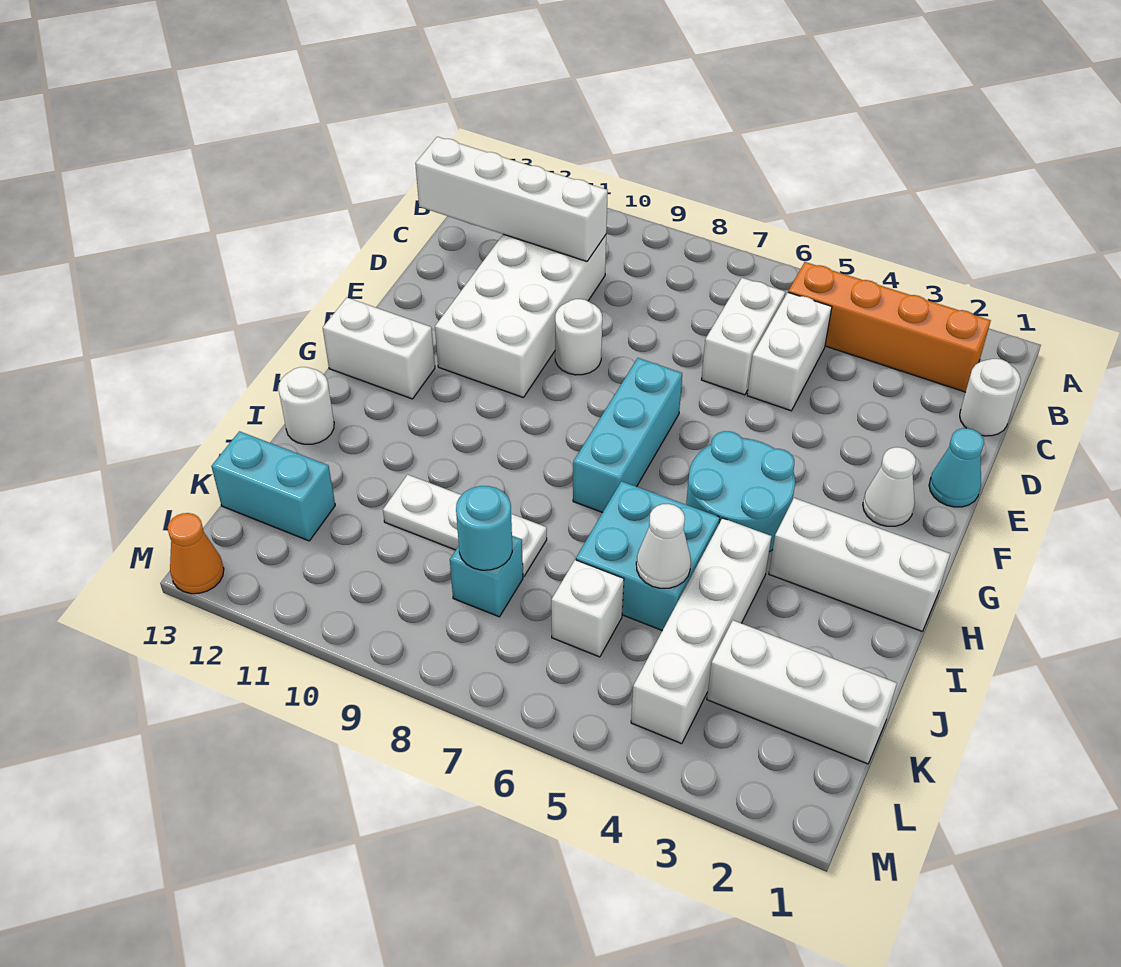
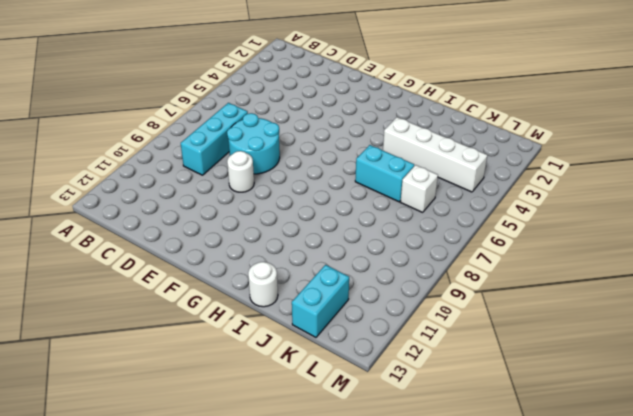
cyan brick C7:C9 level 1 -> cyan brick F7:H7 level 1
cyan round brick D7:E8 level 1 -> cyan round brick G4:H5 level 1
cyan brick I6:J6 level 1 -> cyan brick I5:J6 level 1
none -> orange brick B2:B5 level 1
none -> white round brick C1 level 1
none -> white brick C5:D5 level 1

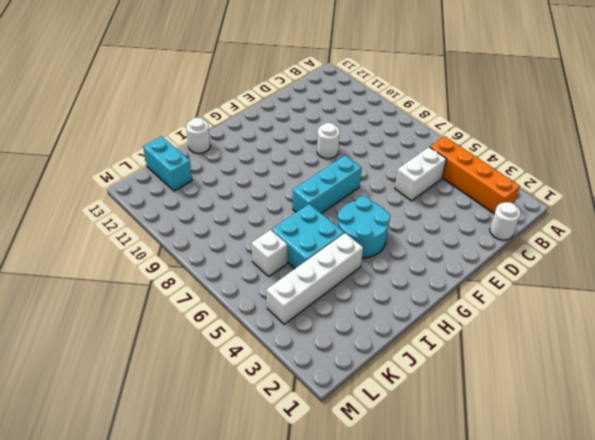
none -> white brick C6:D6 level 1
none -> white brick C10:F11 level 1
none -> cyan cone E1 level 1

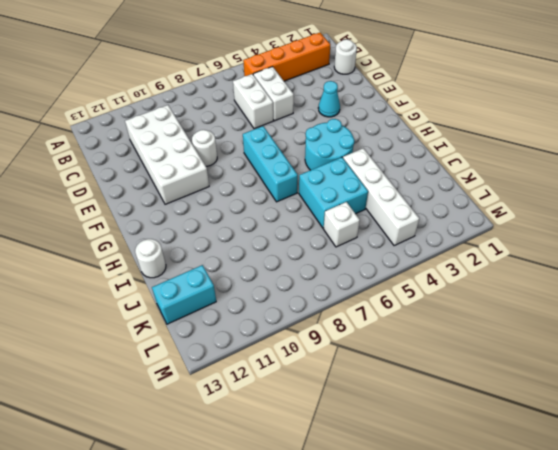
cyan cone E3 level 1 -> cyan cone E1 level 1
none -> white cone F2 level 1
none -> white brick G12:G13 level 1
none -> white brick H1:H3 level 1

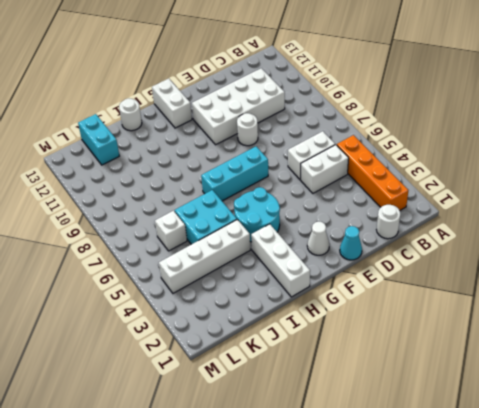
none -> white plate J8:J10 level 1
none -> white brick K1:K3 level 1
none -> cyan brick K8 level 1

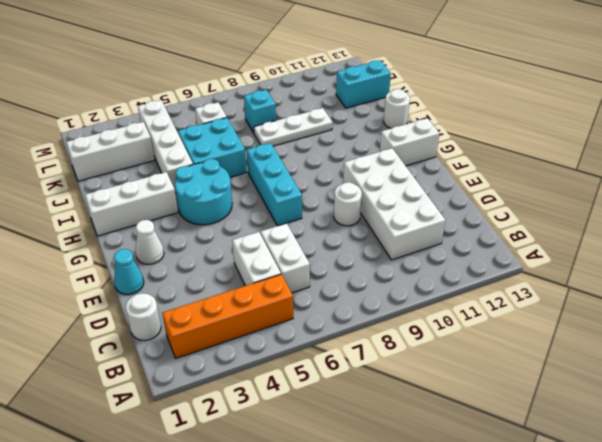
none -> orange cone M13 level 1
none -> white brick C10:C13 level 2
none -> white cone J5 level 2

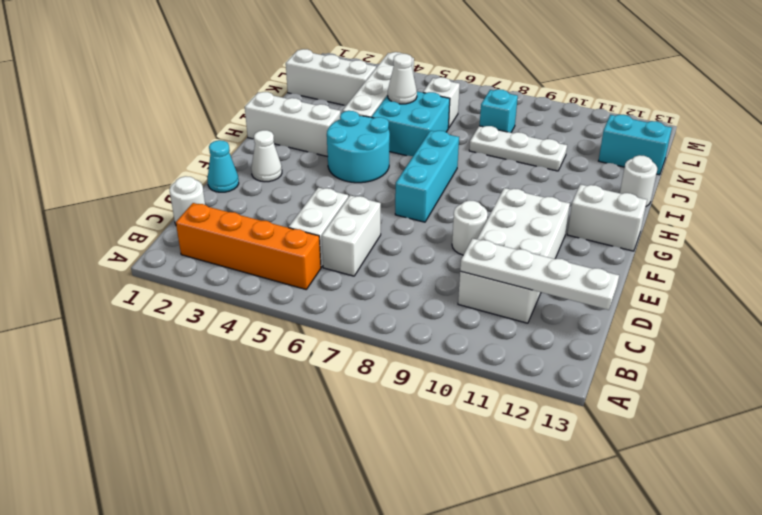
white plate C10:C13 level 2 -> white brick C10:C13 level 2
none -> orange cone M13 level 1
none -> cyan round brick K8 level 2

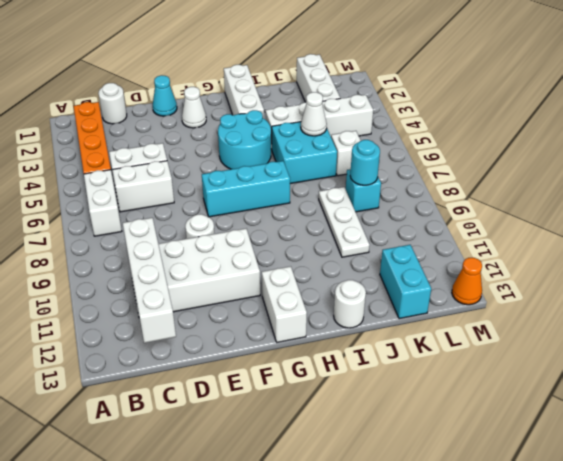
white brick B6:B7 level 1 -> none

